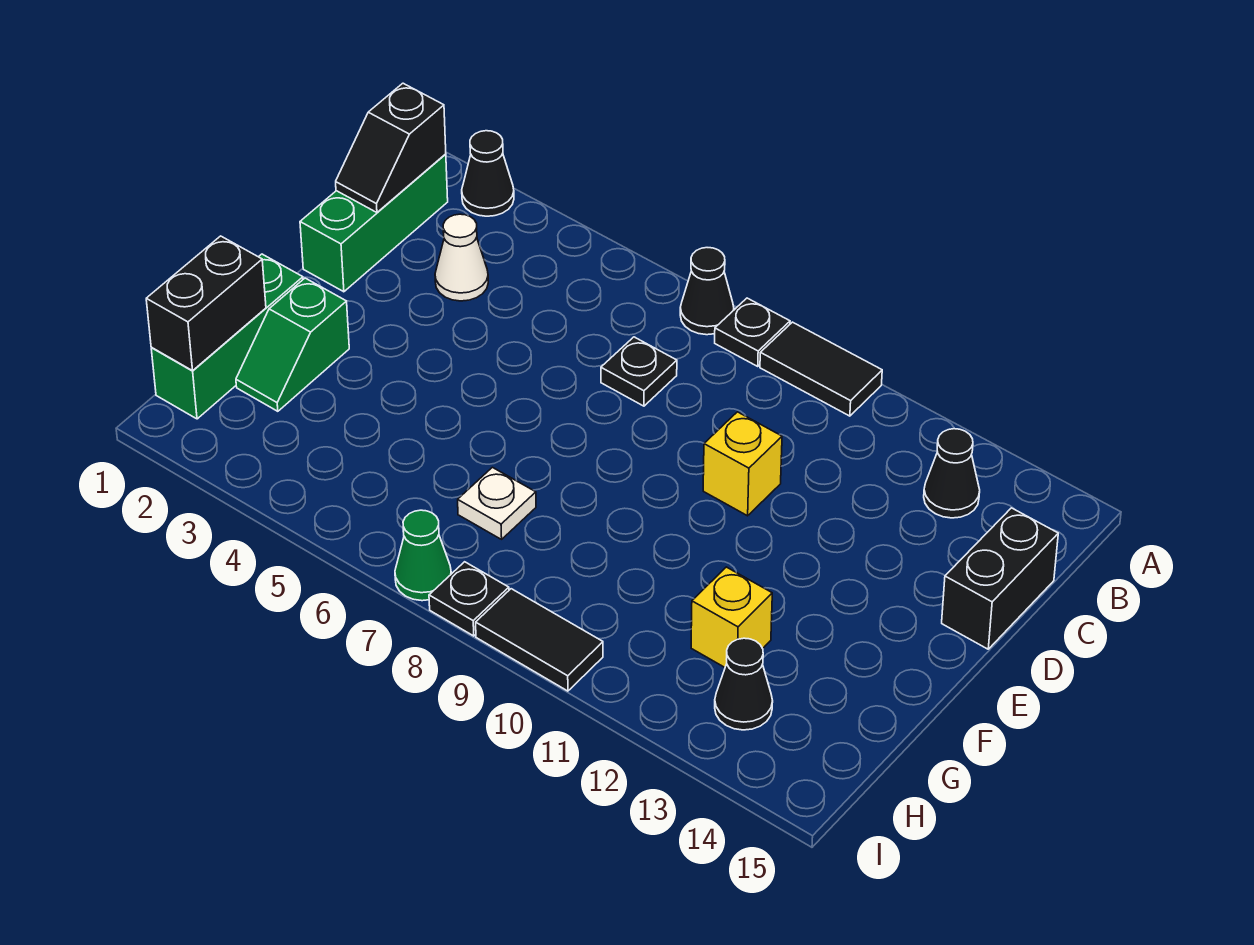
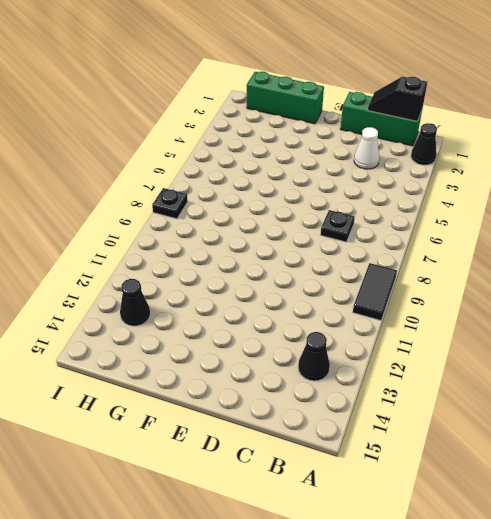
none -> black cone A7 level 1
none -> black plate A8 level 1
none -> black brick C15:D15 level 1

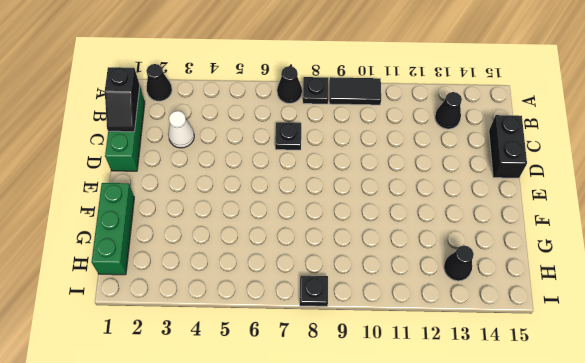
none -> yellow brick D10 level 1
none -> green slope F2:G2 level 1 top F
none -> white plate G7 level 1

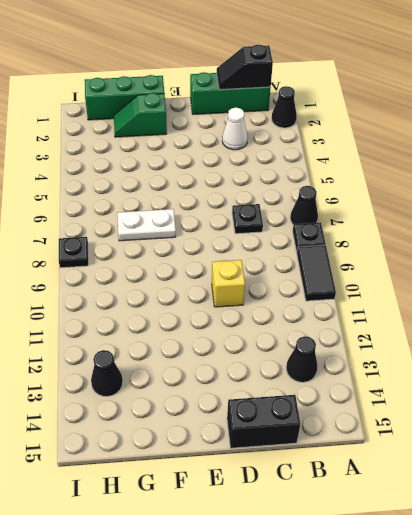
white plate F7:G7 level 1 -> white plate G7 level 1
none -> yellow brick G12 level 1
none -> green cone I7 level 1
none -> black tile I9:I10 level 1

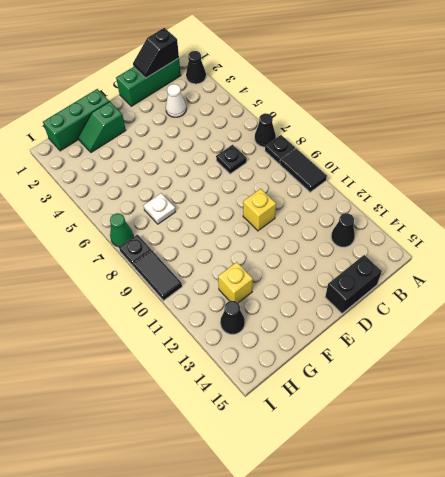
none -> black brick G1:H1 level 2

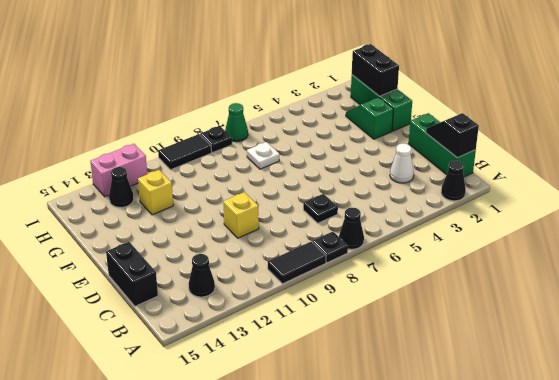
pink brick I12:I13 level 1 -> none

